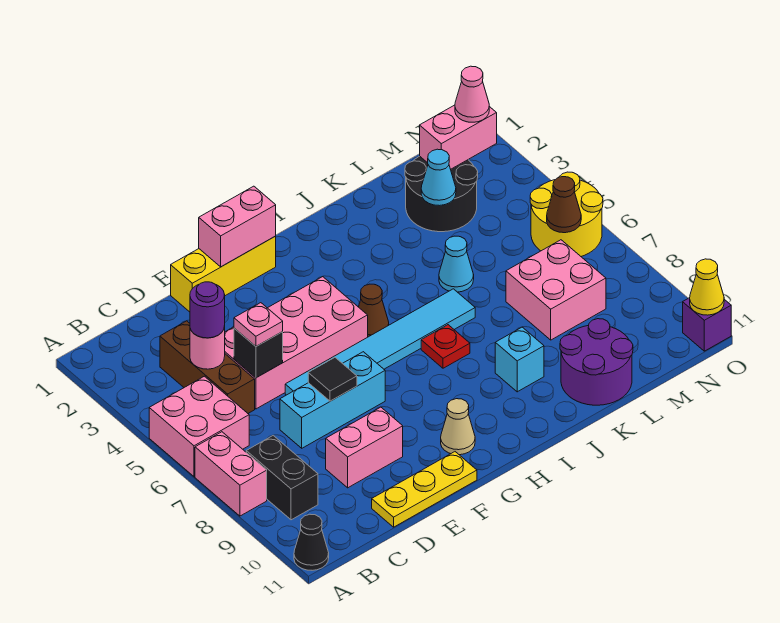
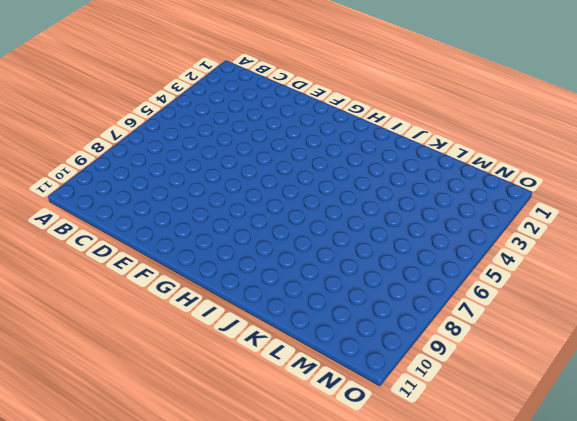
none -> pink brick A5:B6 level 1
none -> pink brick A7:A8 level 1
none -> black cone A11 level 1
none -> black brick B8:B9 level 1

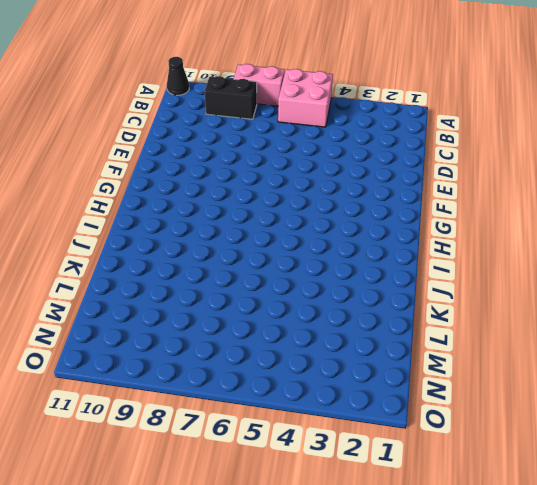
none -> brown brick C3:C5 level 1
none -> pink brick D4:G5 level 1
none -> cyan brick D7:F7 level 1
none -> pink brick D9:E9 level 1

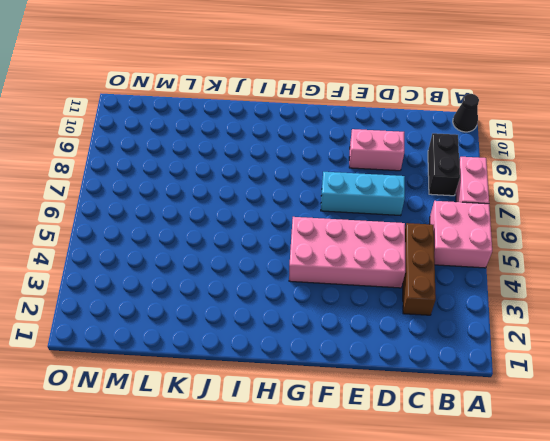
none -> yellow plate D11:F11 level 1
none -> yellow brick E1:G1 level 1
none -> cyan tile E6:J6 level 1
none -> tan cone G10 level 1

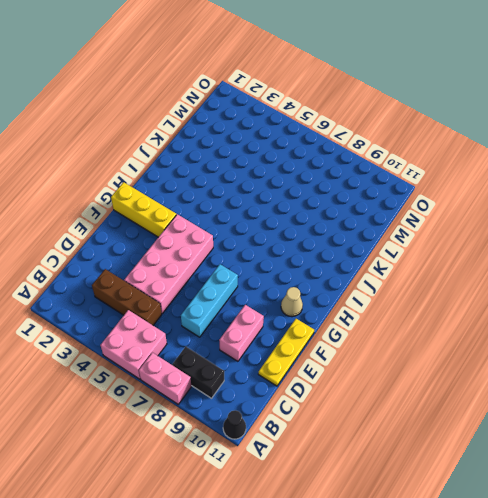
yellow brick G1:G3 level 1 -> yellow brick E1:G1 level 1
none -> cyan tile E6:J6 level 1
none -> brown cone H5 level 1
none -> red plate I7 level 1
none -> cyan brick J9 level 1

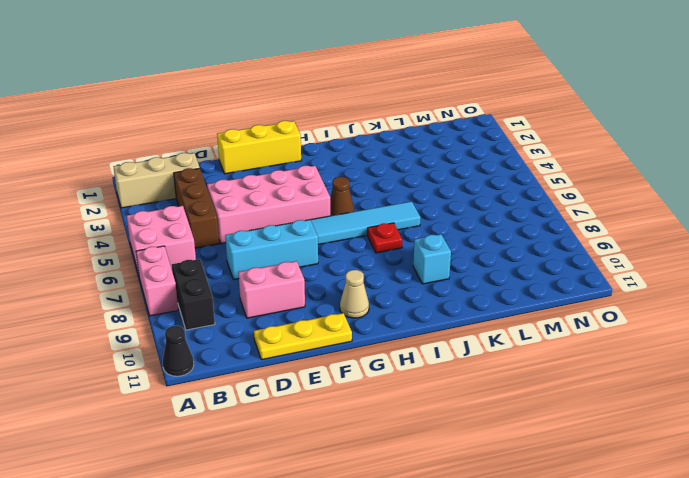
tan brick A2:C2 level 1 -> none
none -> cyan cone K5 level 1
none -> purple round brick K10:L11 level 1
none -> black round brick L2:M3 level 1
none -> pink brick L7:M8 level 1

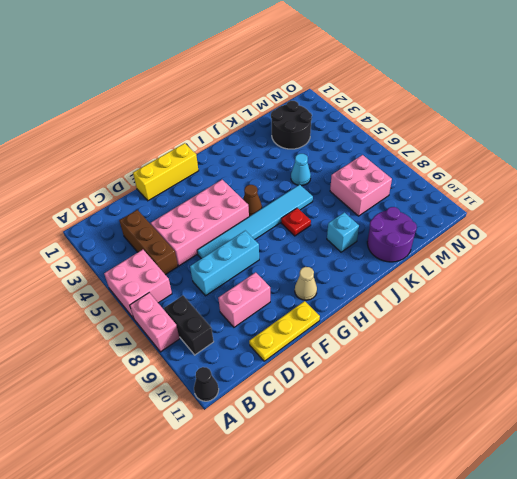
none -> yellow round brick N5:O6 level 1
none -> purple brick O11 level 1
none -> pink round brick C4 level 2
none -> black brick D5 level 2

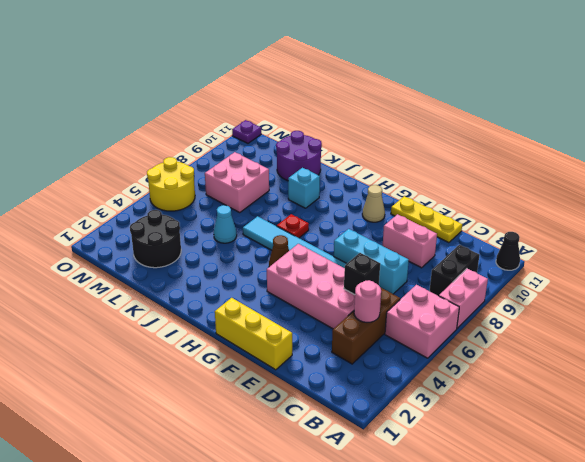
purple plate O11 level 1 -> purple brick O11 level 1
none -> black tile E7 level 2
none -> pink brick F1:G1 level 2
none -> cyan cone L3 level 2
none -> pink brick M2:N2 level 2

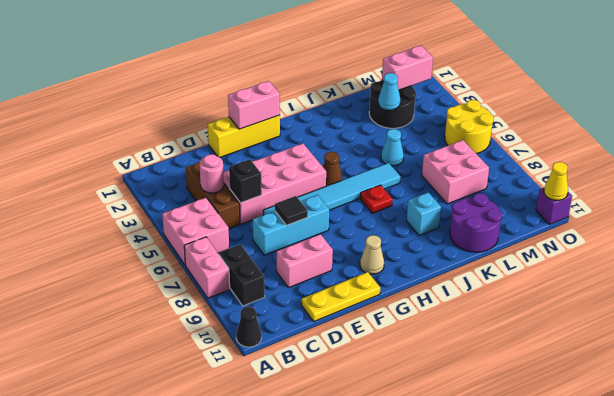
none -> brown cone N6 level 2
none -> purple round brick C4 level 3
none -> pink plate D5 level 3
none -> pink cone N2 level 3

